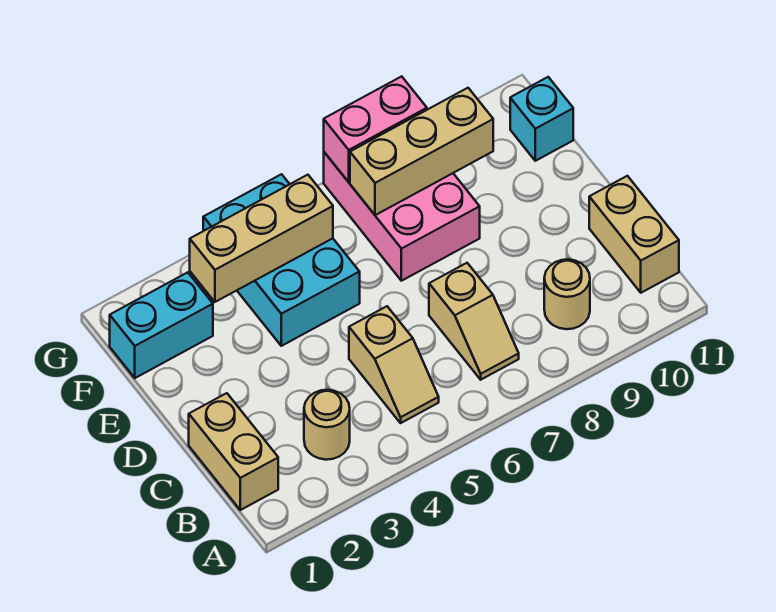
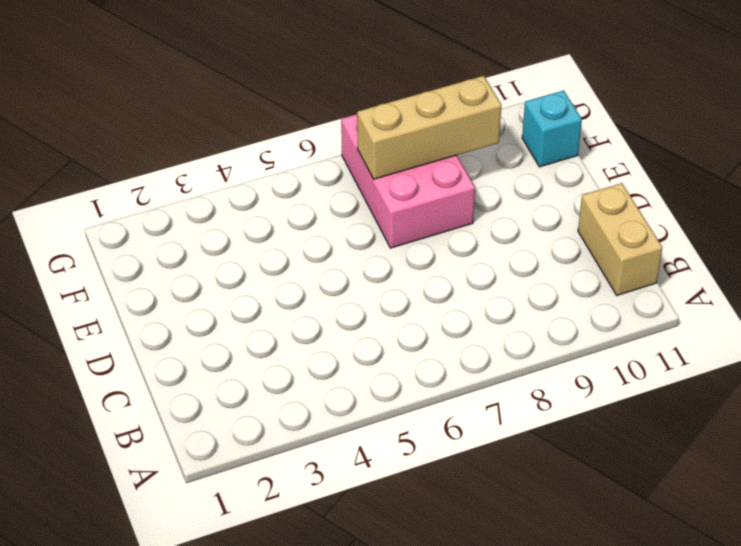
none -> tan brick B1:C1 level 1
none -> tan round brick B3 level 1
none -> tan slope B5:C5 level 1 top C

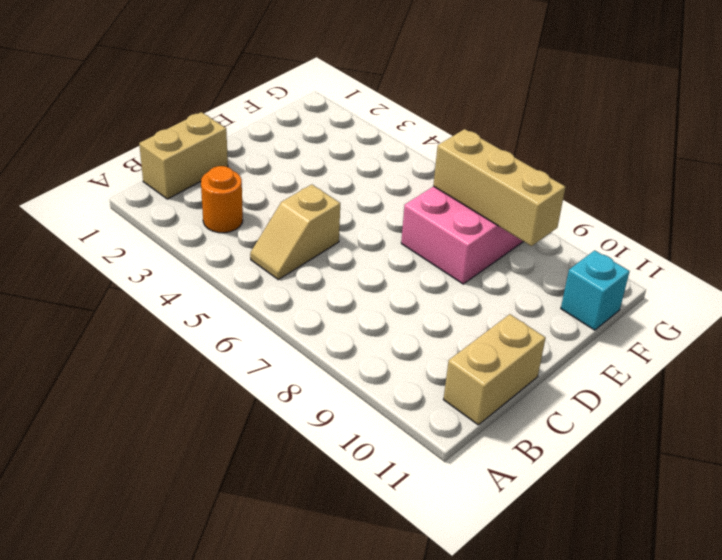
orange round brick B3 level 1 -> tan round brick B3 level 1
none -> tan slope B7:C7 level 1 top C
none -> tan round brick B9 level 1
none -> cyan brick E4:G5 level 1

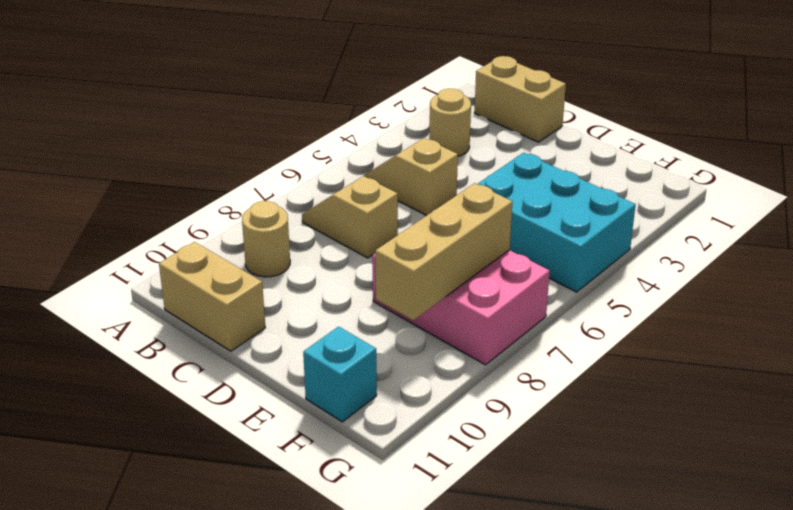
none -> cyan brick F1:F2 level 1
none -> tan brick F3:F5 level 2
none -> pink brick G7:G8 level 2

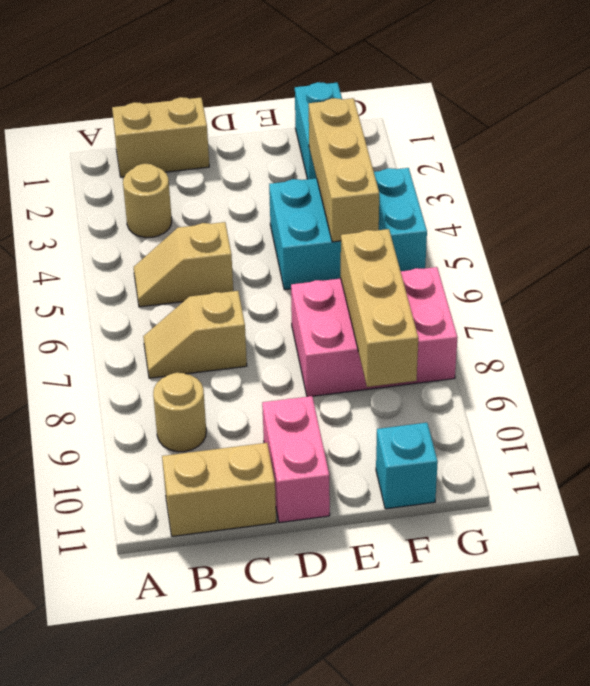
pink brick D10:D11 level 1 -> pink brick G7:G8 level 2

